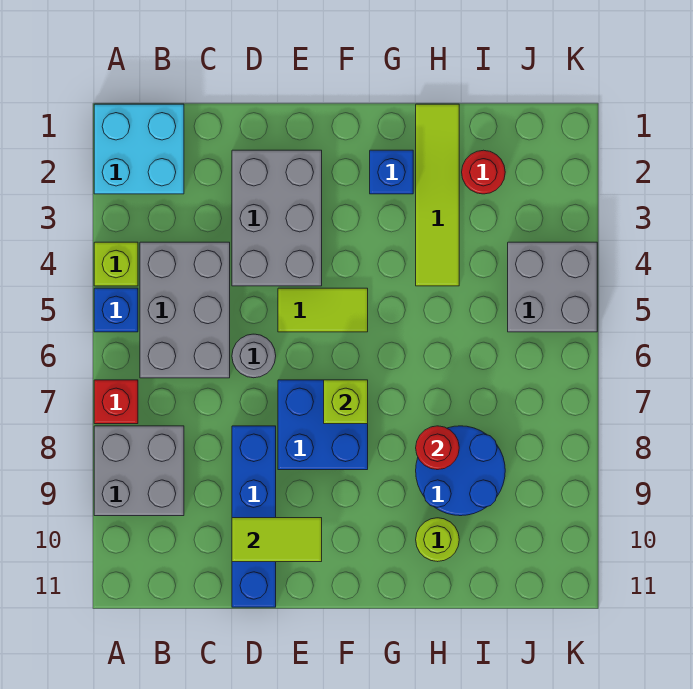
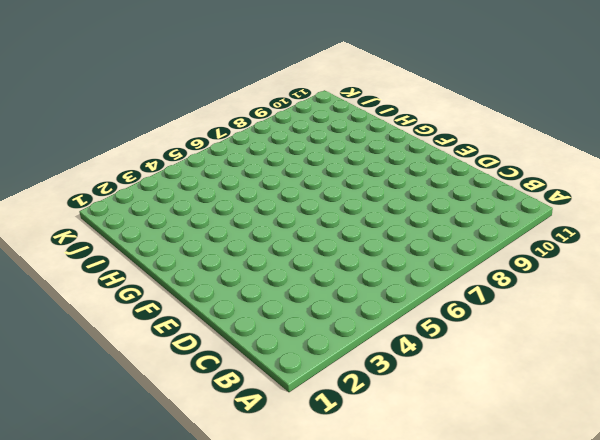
none -> cyan brick A1:B2 level 1
none -> lime brick A4 level 1
none -> blue brick A5 level 1

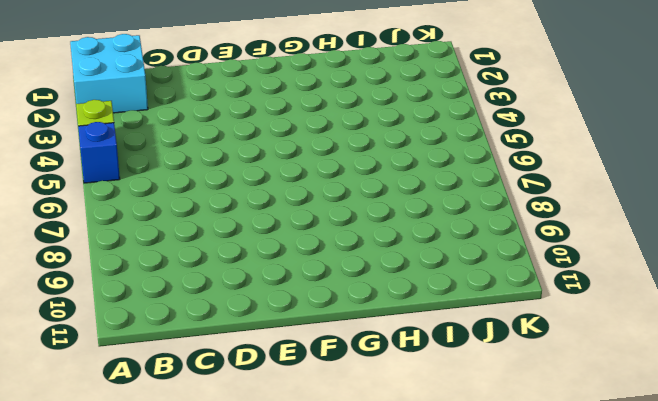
none -> red brick A7 level 1
none -> grey brick A8:B9 level 1
none -> grey brick B4:C6 level 1

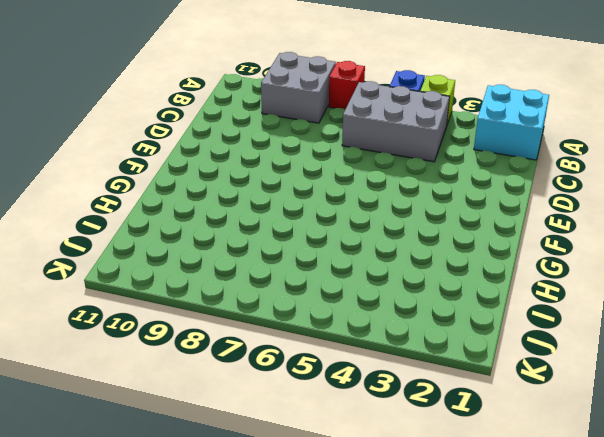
none -> grey brick D2:E4 level 1
none -> grey round brick D6 level 1
none -> blue brick D8:D11 level 1

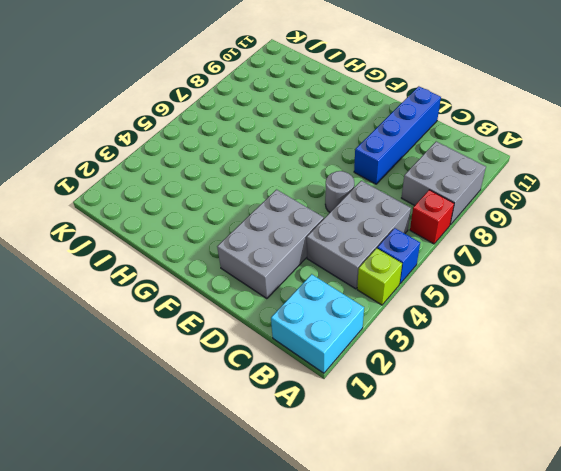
none -> lime tile E5:F5 level 1
none -> blue brick E7:F8 level 1
none -> blue brick G2 level 1

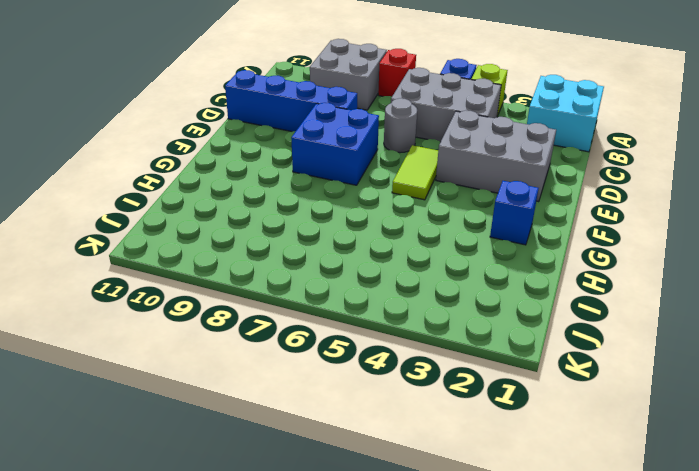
none -> lime tile H1:H4 level 1
none -> blue round brick H8:I9 level 1
none -> lime round brick H10 level 1

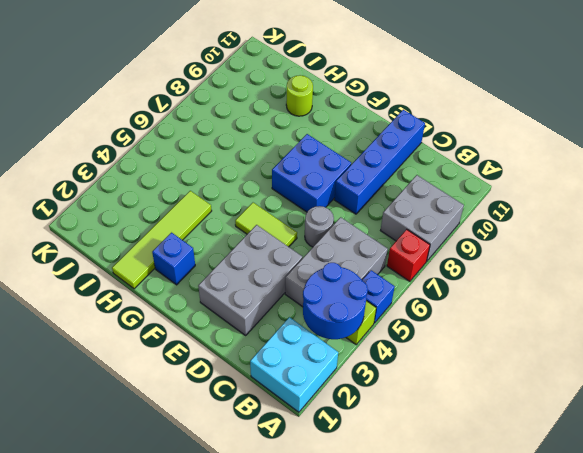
blue round brick A3:B4 level 2 -> blue round brick H8:I9 level 1
none -> red round brick I2 level 1
none -> grey brick J4:K5 level 1
none -> lime tile D10:E10 level 2

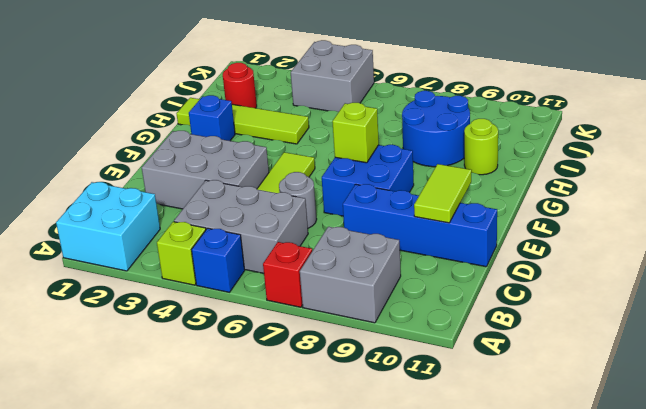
none -> red round brick H8 level 2

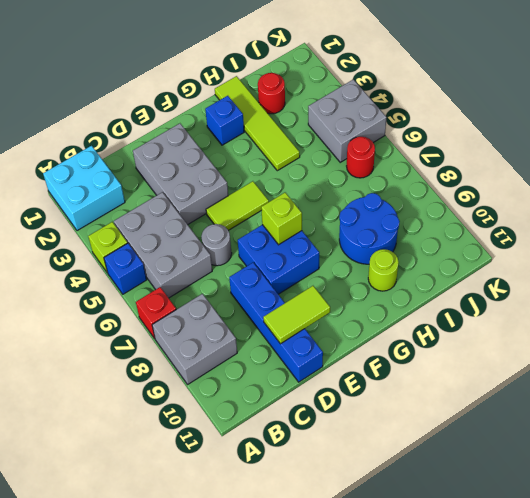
red round brick J6 level 1 -> red round brick H8 level 2

